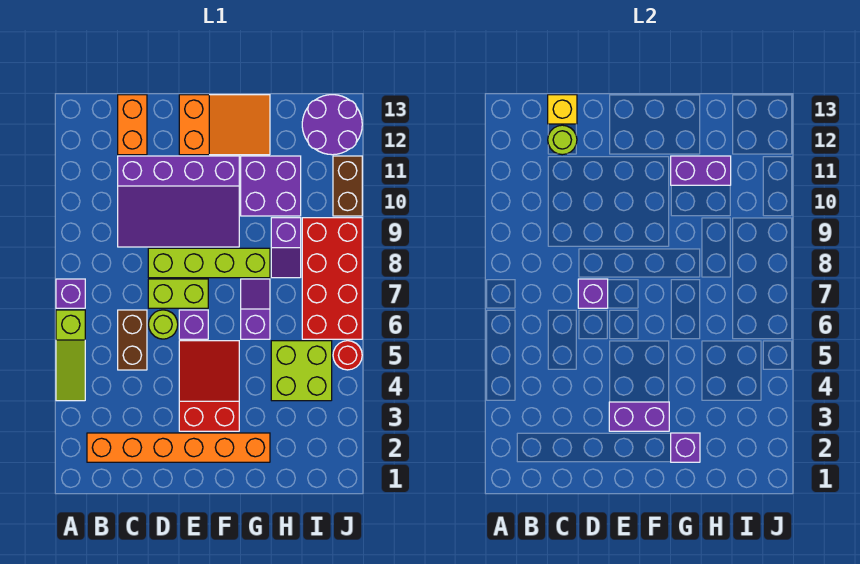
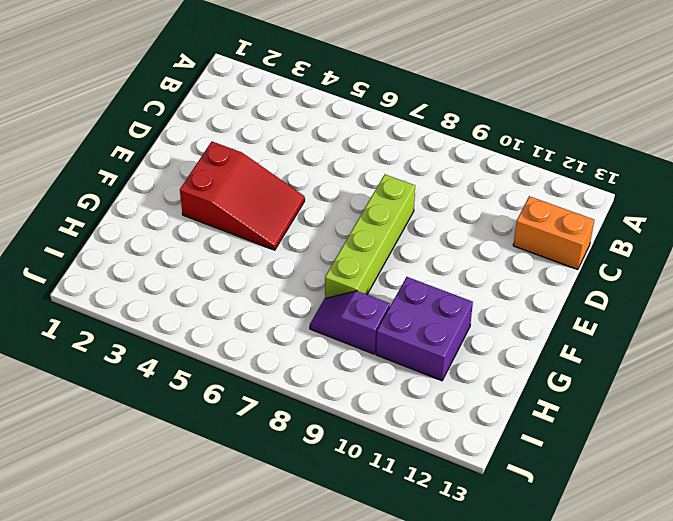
none -> lime slope A4:A6 level 1 top 6
none -> purple brick A7 level 1
none -> orange brick B2:G2 level 1

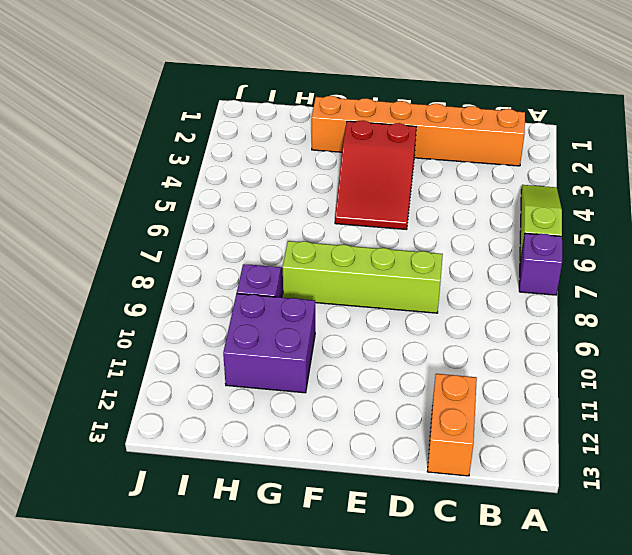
none -> brown brick C5:C6 level 1
none -> purple slope C9:F11 level 1 top 11
none -> lime round brick D6 level 1

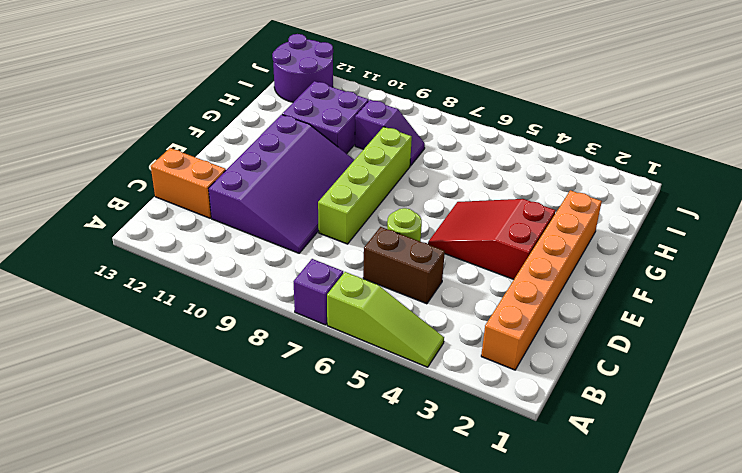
none -> lime brick D7:E7 level 1
none -> purple brick E6 level 1
none -> orange slope E12:G13 level 1 top E

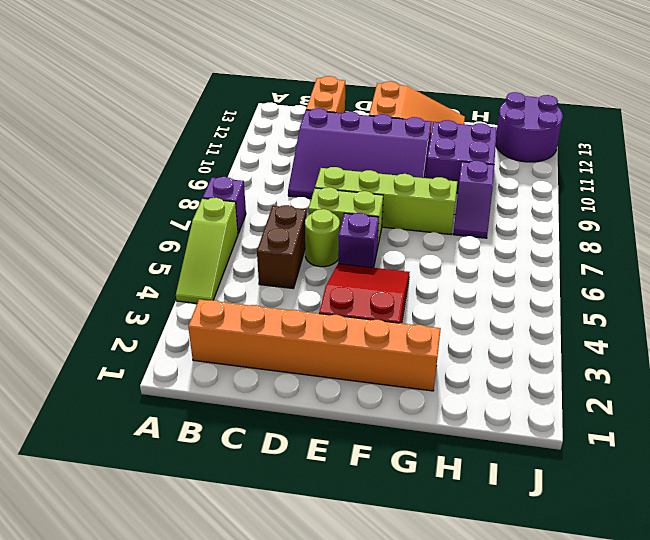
none -> purple slope G6:G7 level 1 top 6
none -> lime brick H4:I5 level 1
none -> red brick I6:J9 level 1

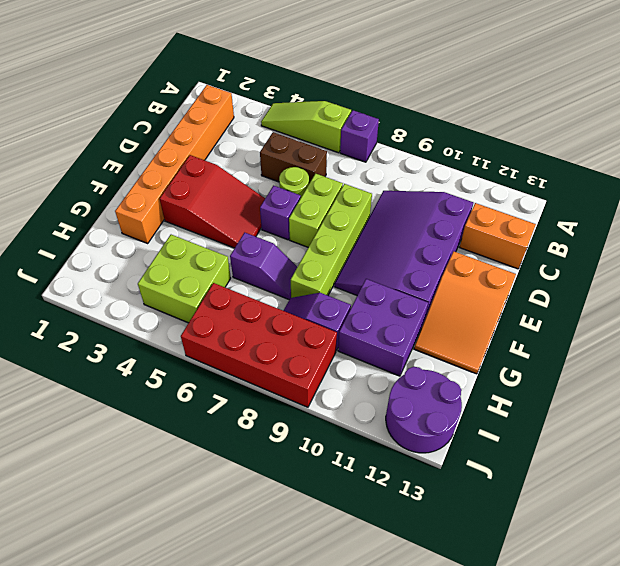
none -> red round brick J5 level 1
none -> brown brick J10:J11 level 1
none -> lime round brick C12 level 2

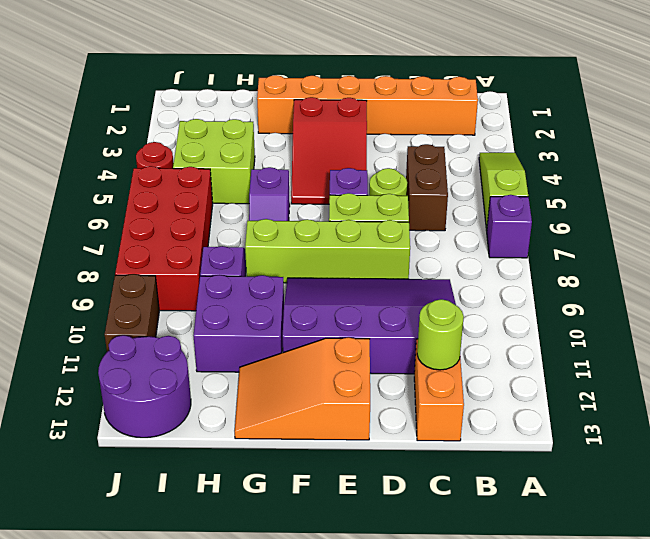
none -> yellow brick C13 level 2
none -> purple brick D7 level 2
none -> purple brick E3:F3 level 2

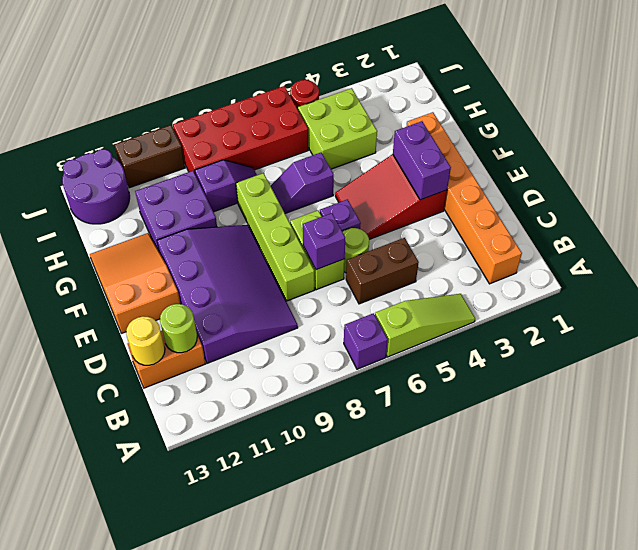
yellow round brick C13 level 2 -> yellow brick C13 level 2
none -> purple brick G2 level 2
none -> purple brick G11:H11 level 2

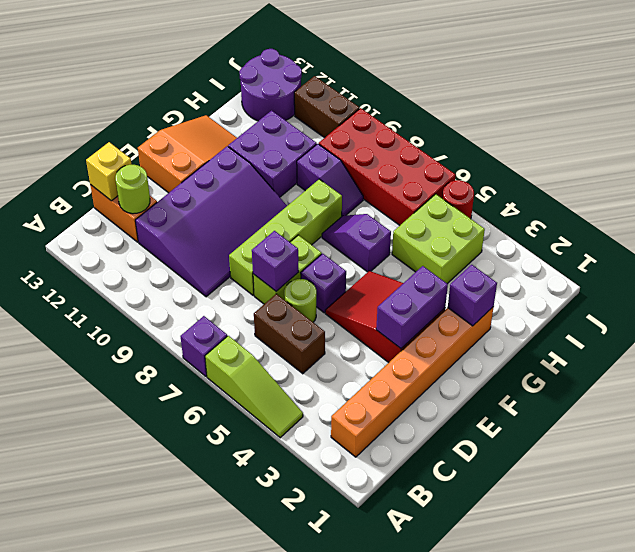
none -> purple brick G11:H11 level 2

